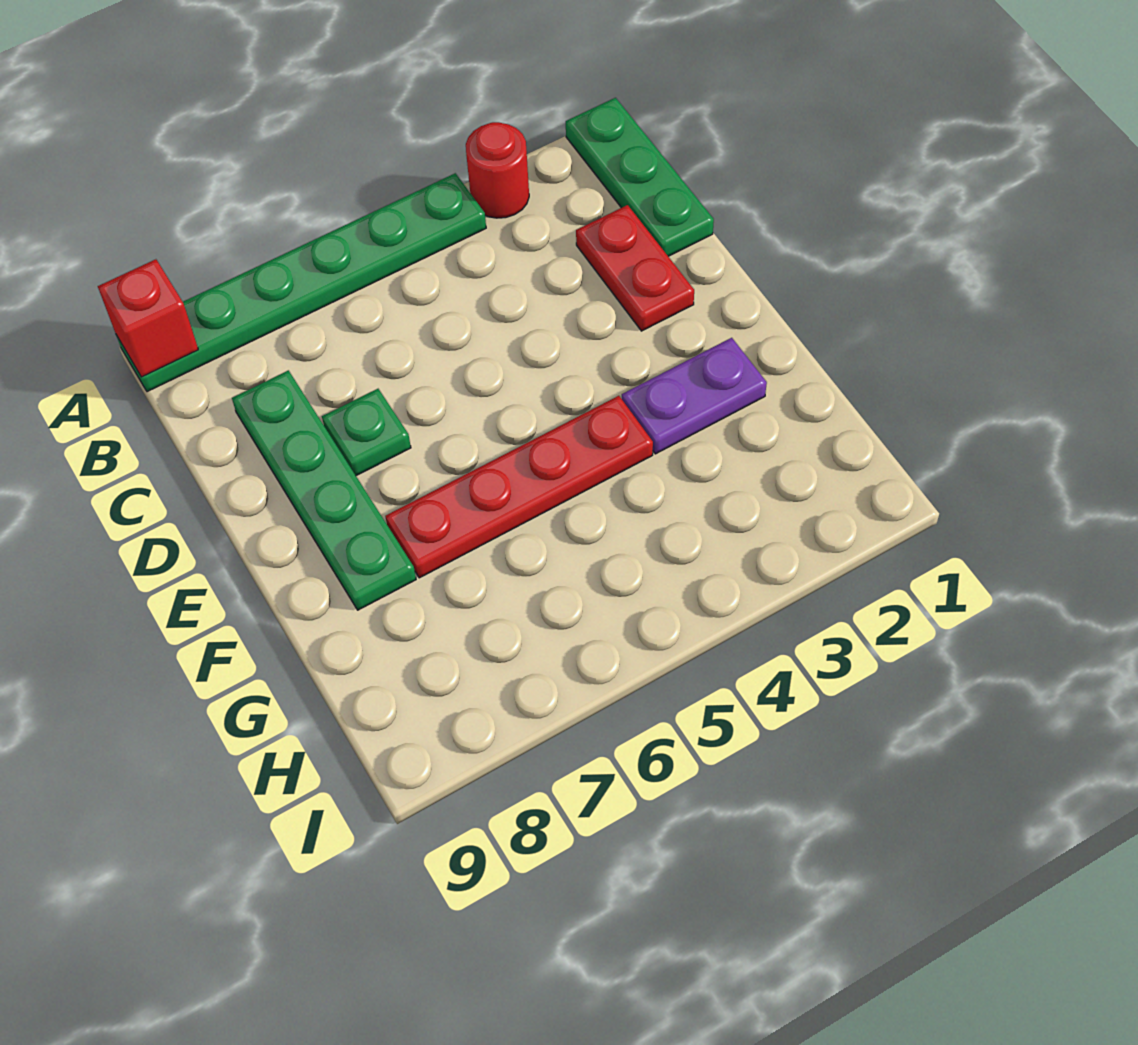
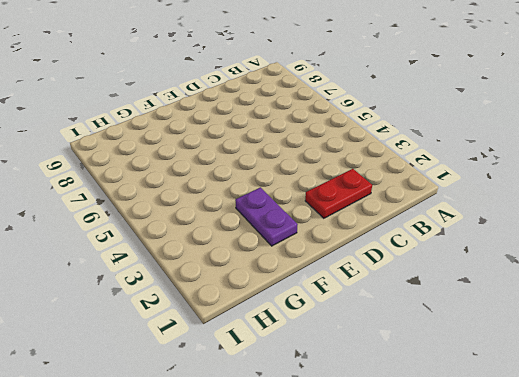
none -> green plate A1:C1 level 1
none -> red round brick A3 level 1

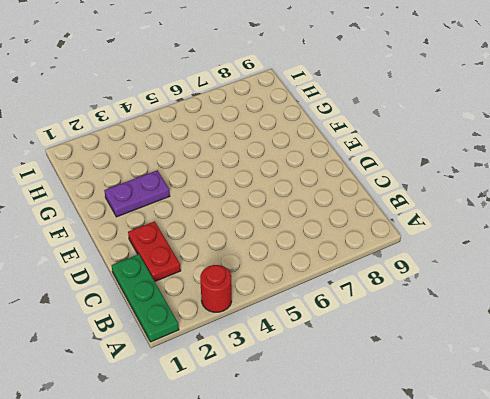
none -> green plate A4:A9 level 1
none -> green plate C8:F8 level 1

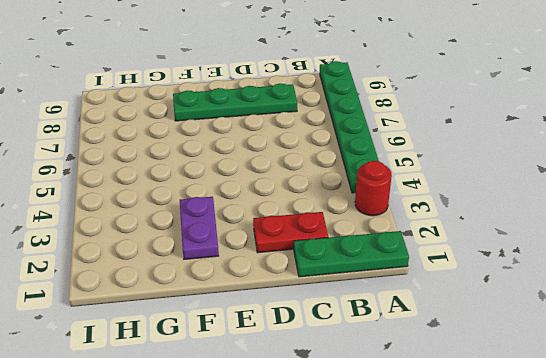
none -> green plate D7 level 1
none -> red plate F4:F7 level 1

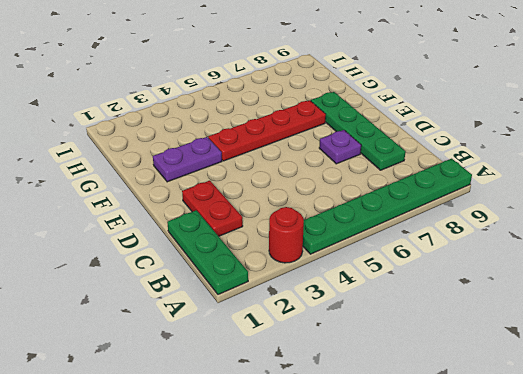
purple plate D7 level 1 -> green plate D7 level 1
none -> red brick A9 level 2

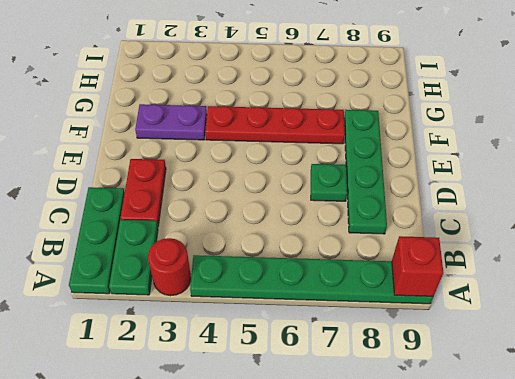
green plate A2:B2 level 1 -> none

